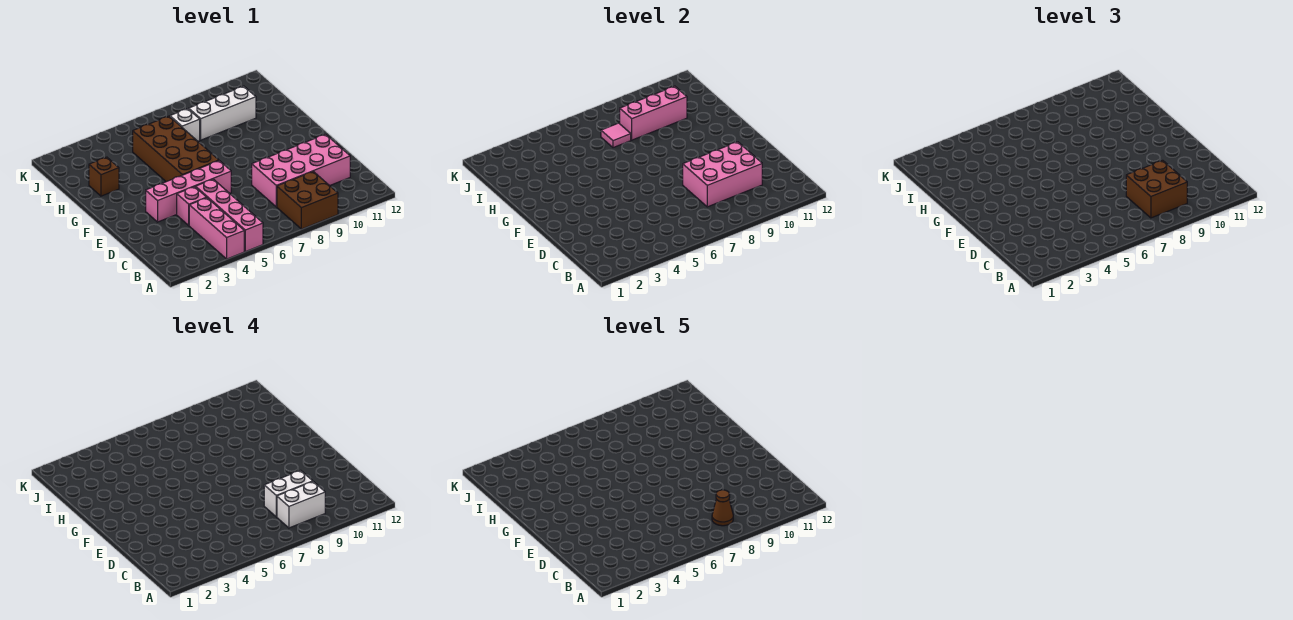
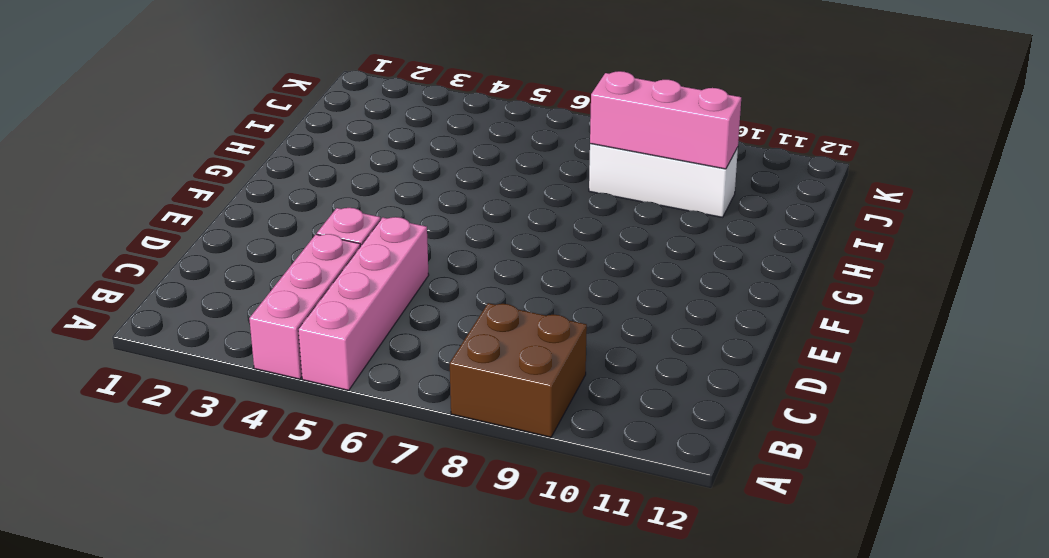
none -> pink brick C8:D11 level 1
none -> pink brick E3:E6 level 1
none -> brown brick F5:I6 level 1

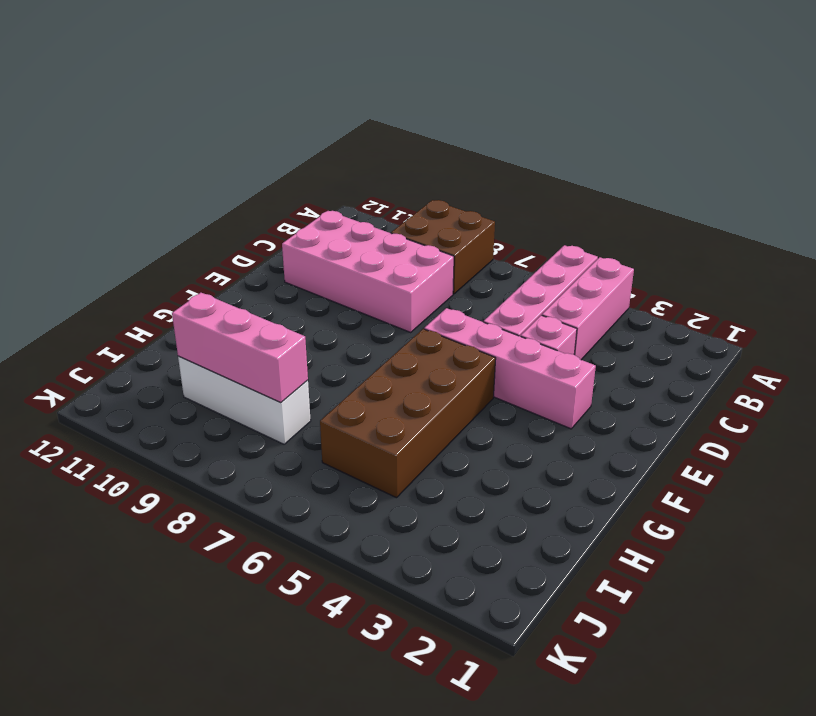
none -> brown brick H2 level 1
none -> white brick I7 level 1
none -> pink brick C8:D10 level 2

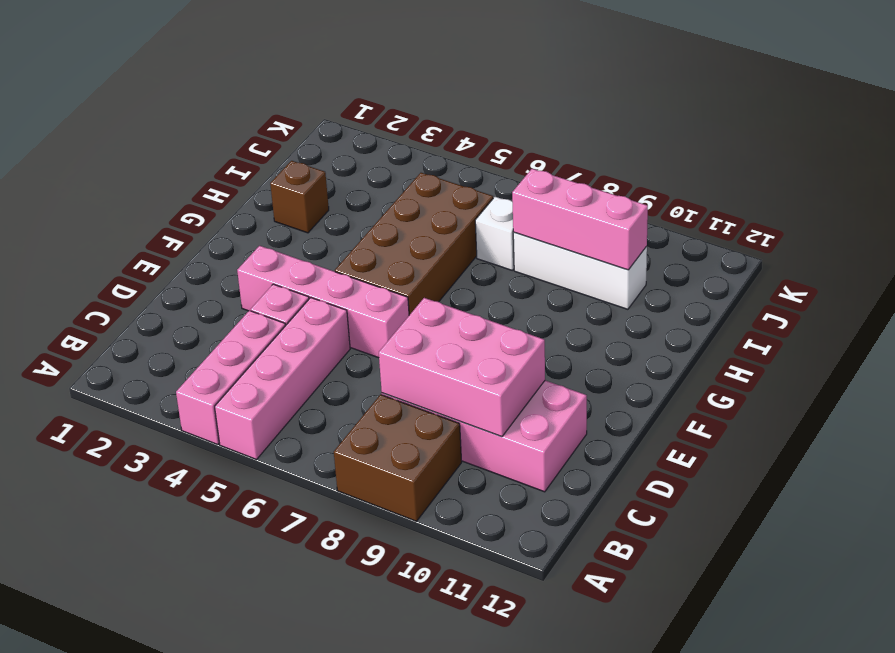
none -> pink tile I7 level 2
none -> brown brick B8:C9 level 3
none -> white brick B8:B9 level 4

